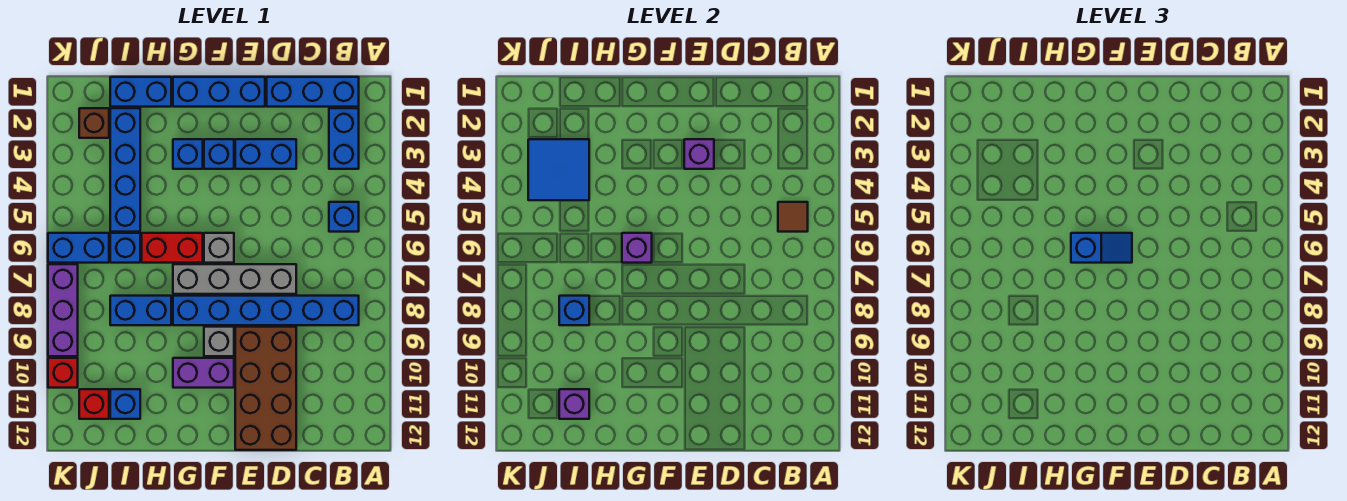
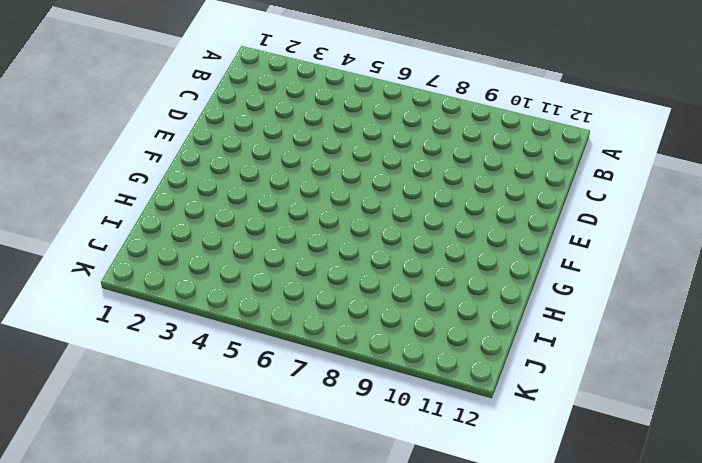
none -> blue brick B1:D1 level 1
none -> blue brick B2:B3 level 1
none -> blue brick B5 level 1
none -> blue brick B8:G8 level 1

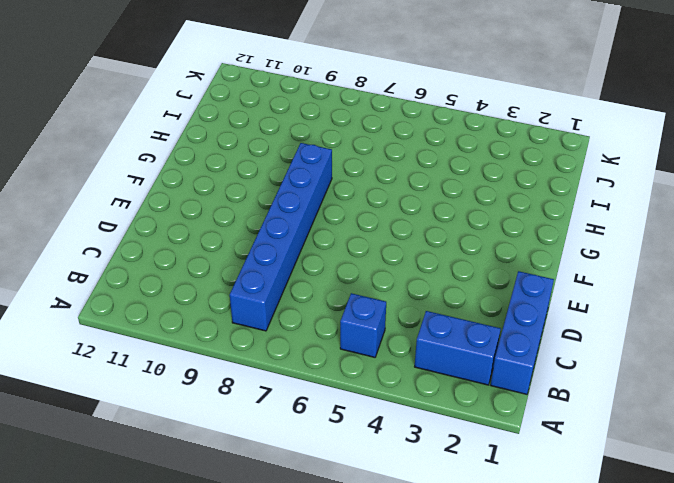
none -> blue brick D3:E3 level 1
none -> grey brick D7:G7 level 1
none -> brown brick D9:E12 level 1
none -> blue brick E1:G1 level 1

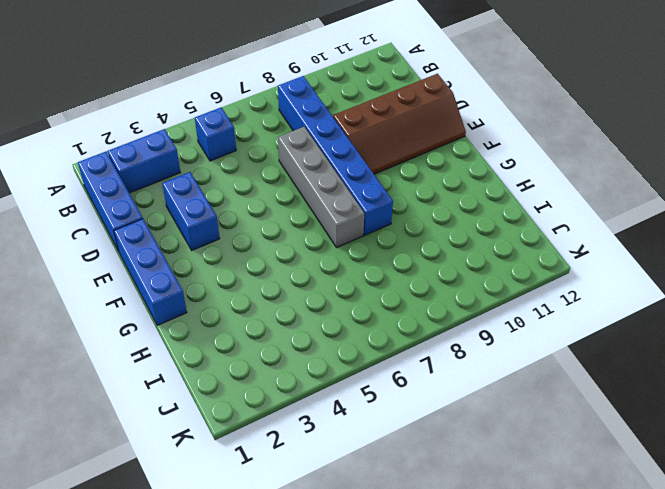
brown slope D9:E12 level 1 top D -> brown brick D9:E12 level 1
none -> blue brick F3 level 1
none -> grey brick F6 level 1
none -> grey brick F9 level 1
none -> purple brick F10:G10 level 1

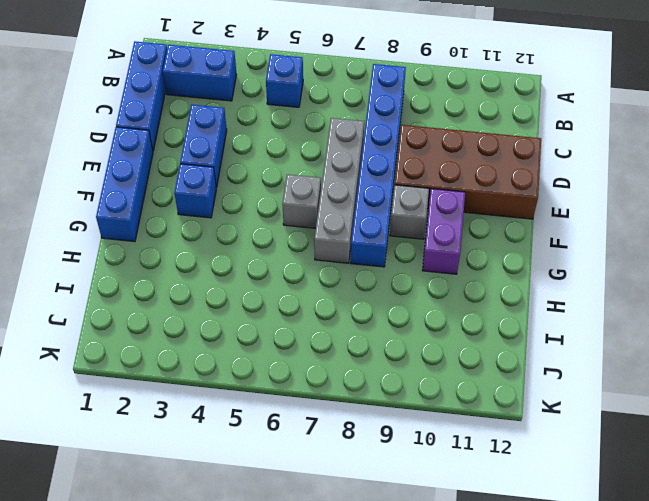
none -> blue brick G3 level 1
none -> red brick G6:H6 level 1
none -> blue brick H1:I1 level 1
none -> blue brick H8:I8 level 1

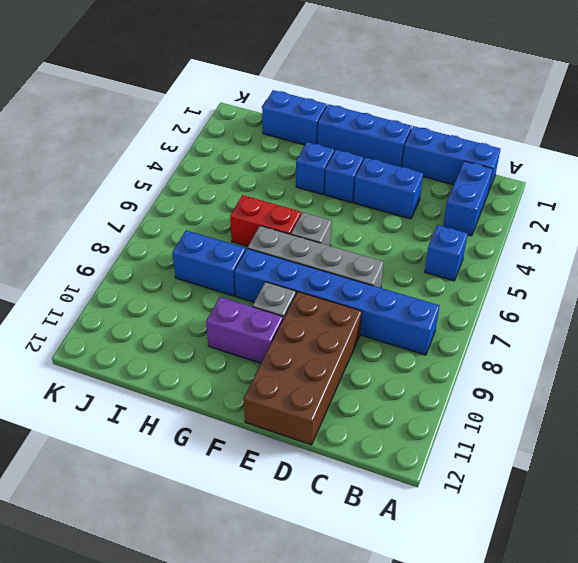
none -> blue brick I2:I5 level 1
none -> blue brick I6 level 1
none -> blue brick I11 level 1
none -> brown brick J2 level 1

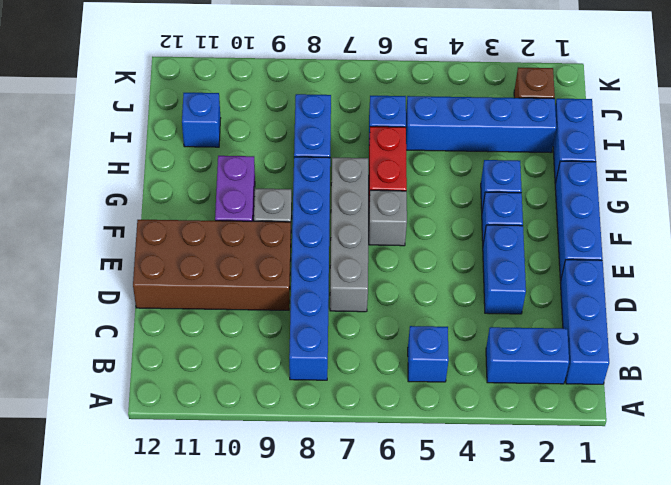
none -> blue brick J6:K6 level 1
none -> red brick J11 level 1
none -> purple brick K7:K9 level 1
none -> red brick K10 level 1

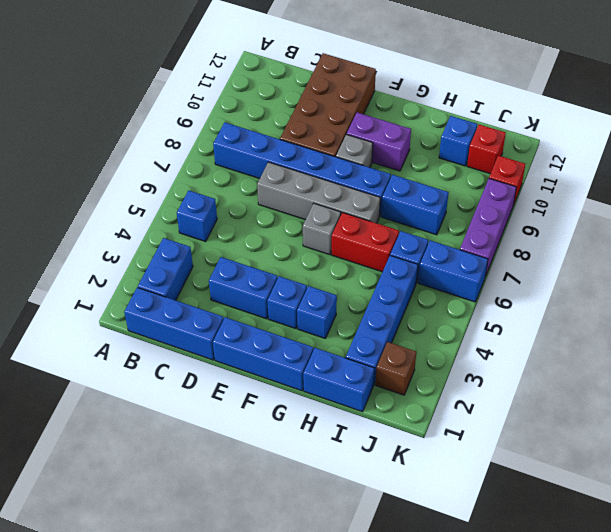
none -> brown tile B5 level 2
none -> purple brick E3 level 2
none -> purple brick G6 level 2
none -> blue tile I3:J4 level 2

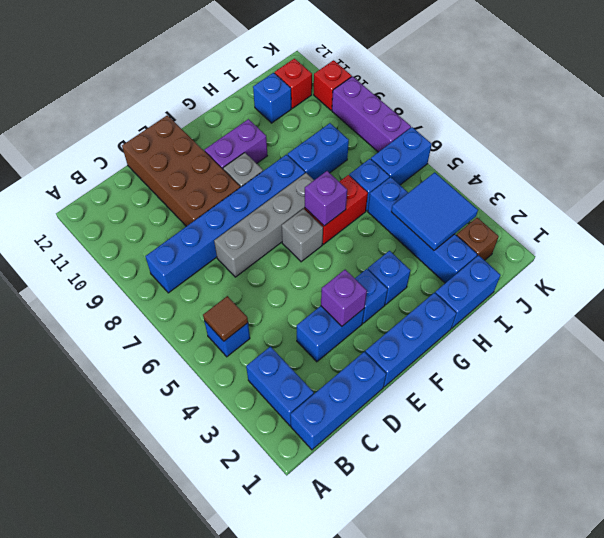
none -> blue brick I8 level 2
none -> purple brick I11 level 2
none -> blue slope F6:G6 level 3 top G

